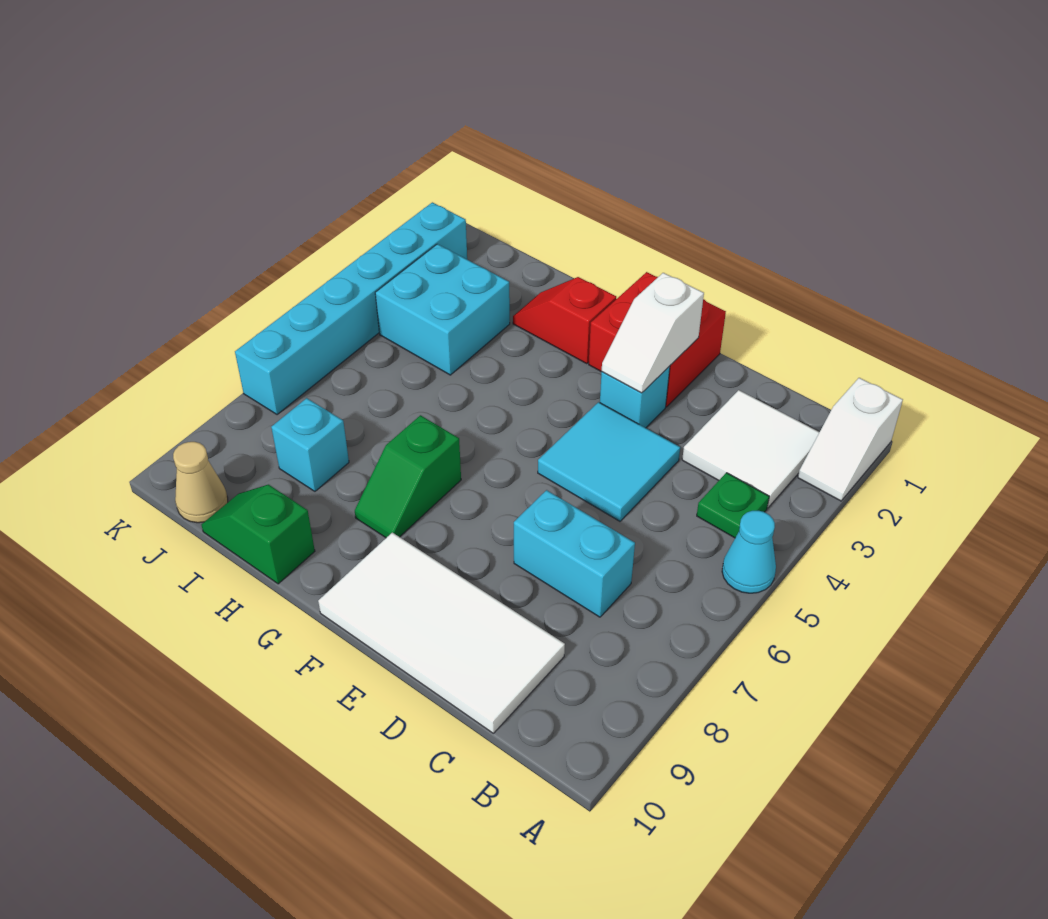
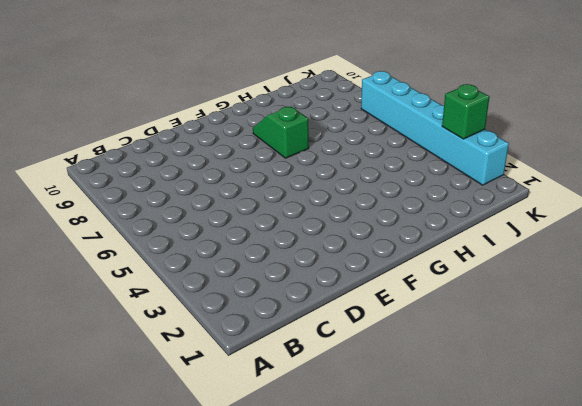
green brick K3 level 2 -> none
none -> white slope A1:A2 level 1 top 1
none -> cyan cone A5 level 1
none -> white tile B2:C3 level 1

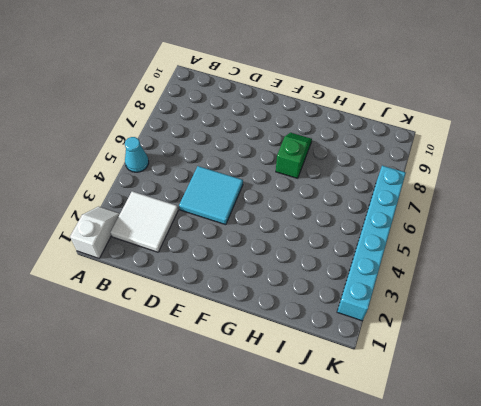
none -> green plate B4 level 1
none -> cyan brick C7:D7 level 1
none -> white tile C9:F10 level 1

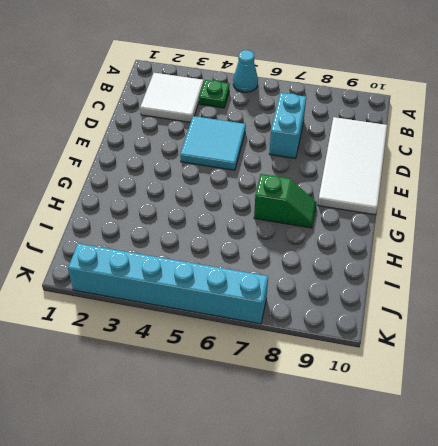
none -> white slope A1:A2 level 1 top 1
none -> red brick E1:F2 level 1
none -> cyan brick E3 level 1

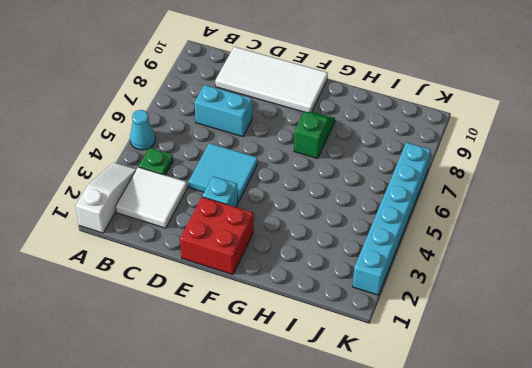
white slope A1:A3 level 1 top 1 -> white slope A1:A2 level 1 top 1
none -> red slope G2:H2 level 1 top G
none -> green slope H10:I10 level 1 top H
none -> cyan brick I3:J4 level 1

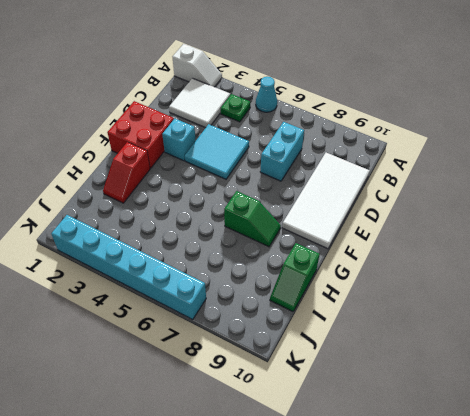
none -> cyan brick I3:J4 level 1
none -> cyan brick I8 level 1
none -> tan cone J10 level 1

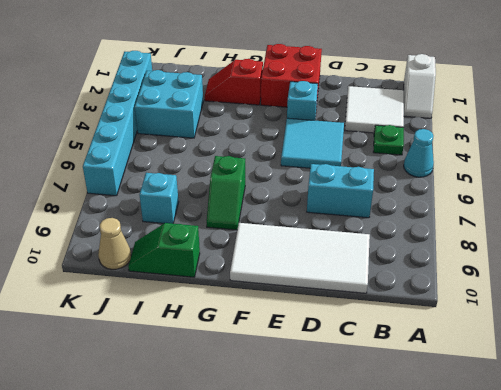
none -> white slope E2:E3 level 2 top 2

